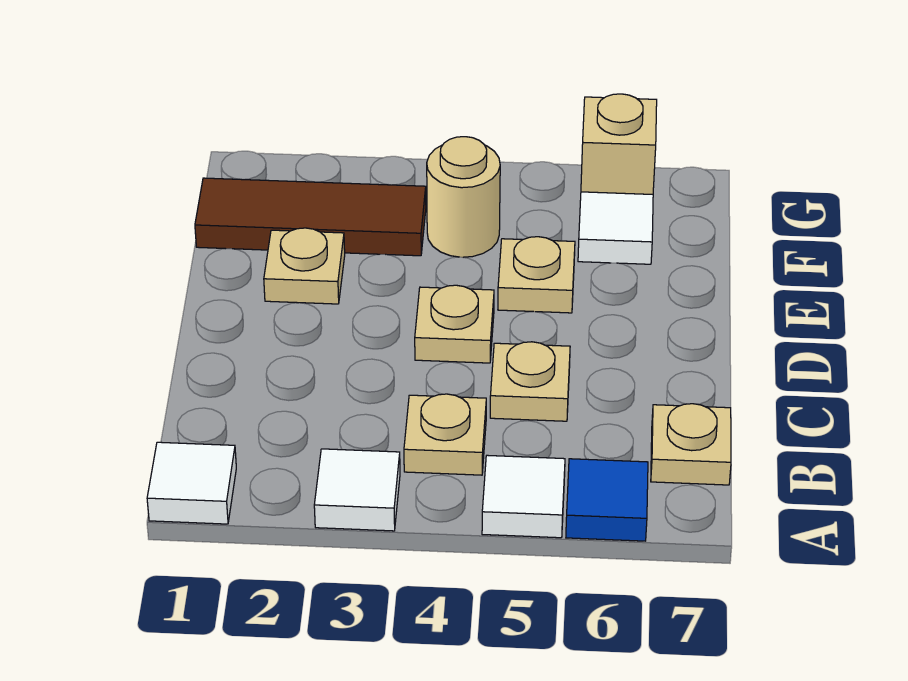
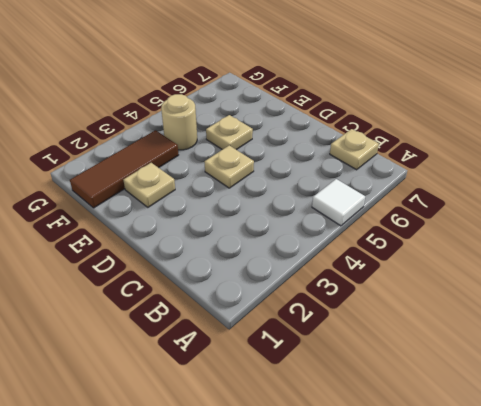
none -> white tile A1 level 1
none -> white tile A3 level 1
none -> blue tile A6 level 1

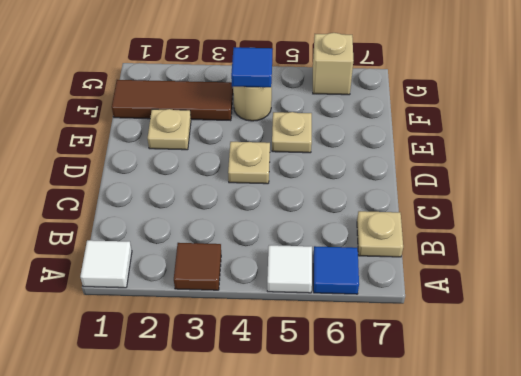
brown tile A3 level 1 -> white tile A3 level 1
blue tile F4 level 2 -> none
none -> tan plate B4 level 1
none -> tan plate C5 level 1
none -> white tile F6 level 1

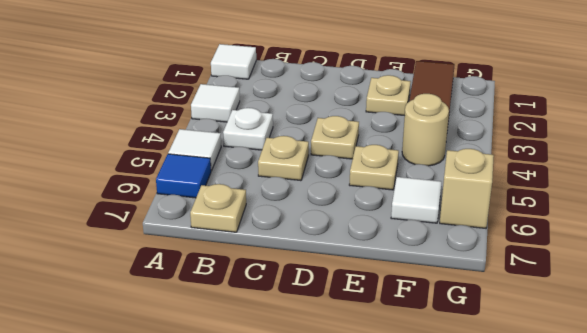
white plate B4 level 1 -> tan plate B4 level 1

